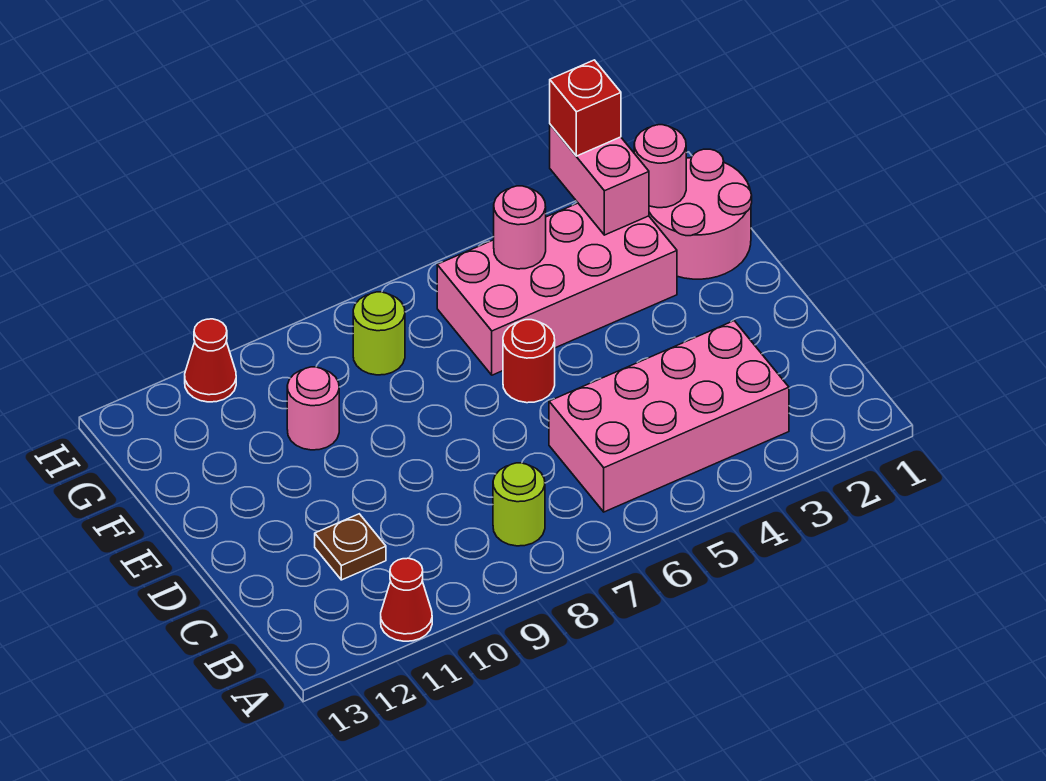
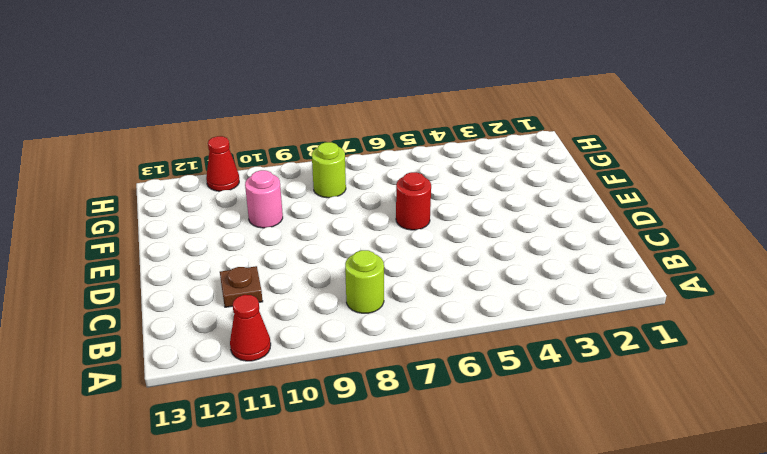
none -> pink brick B3:C6 level 1
none -> pink round brick F1:G2 level 1
none -> pink brick F3:G6 level 1

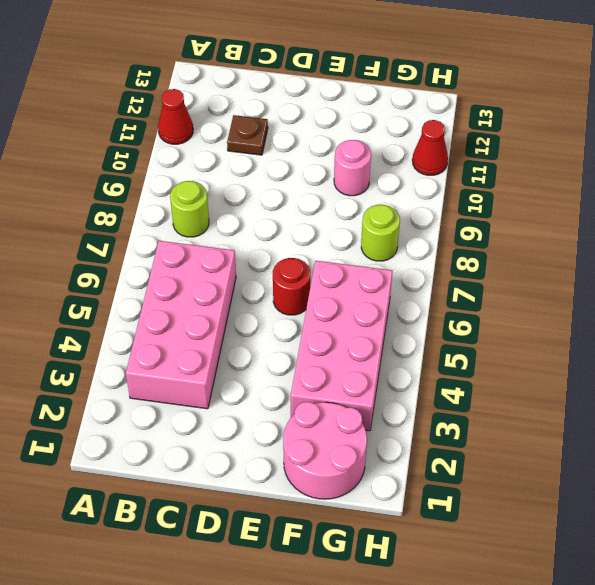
none -> pink round brick G2 level 2
none -> pink brick G3:H3 level 2
none -> pink round brick G5 level 2

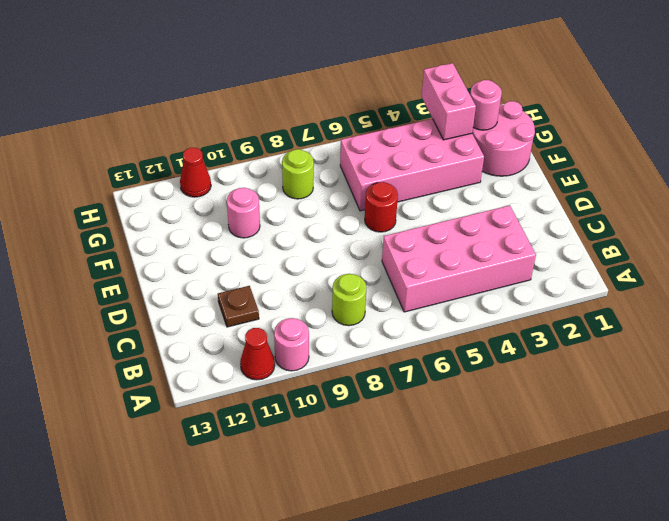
pink round brick A10 level 1 -> pink round brick G5 level 2
none -> red brick H3 level 3

